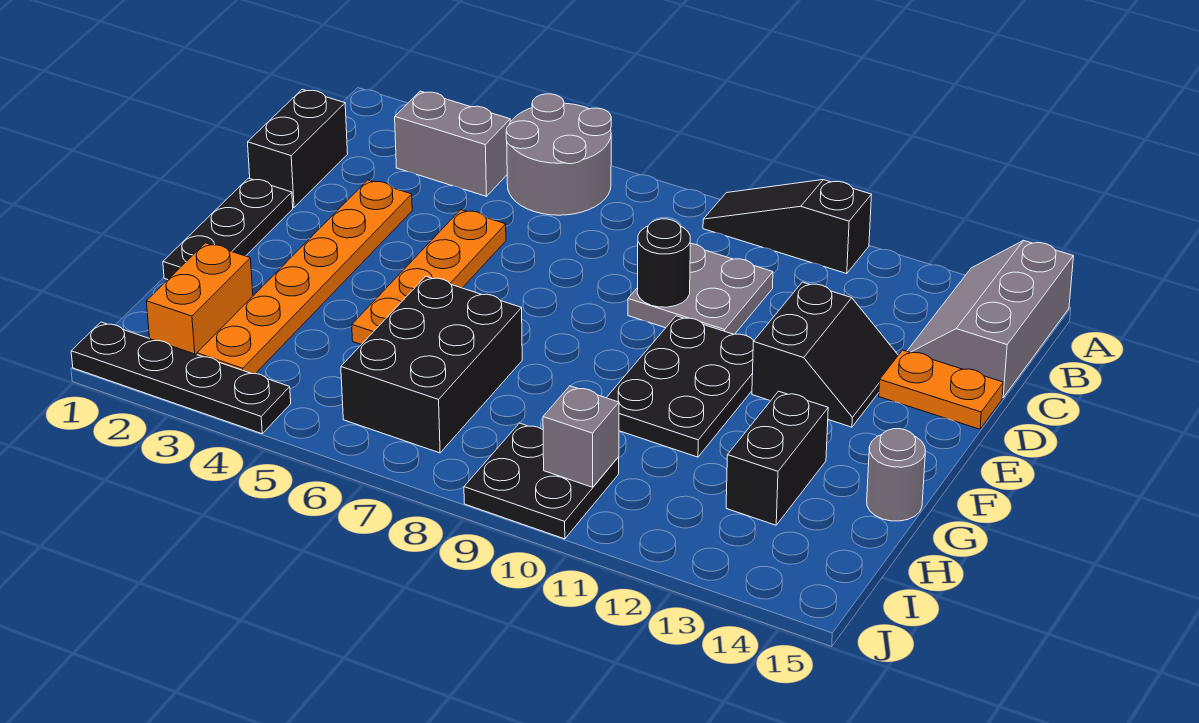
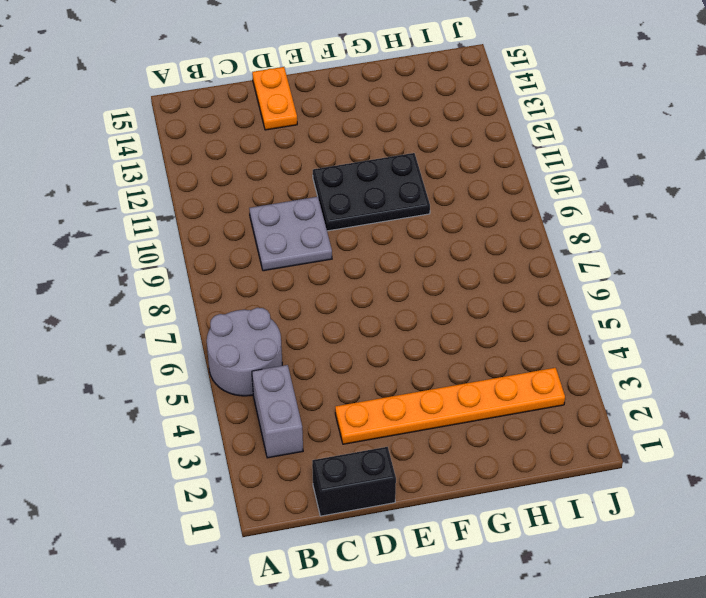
none -> black slope A9:A11 level 1 top 11
none -> grey slope A14:C15 level 1 top 15
none -> orange plate D5:G5 level 1

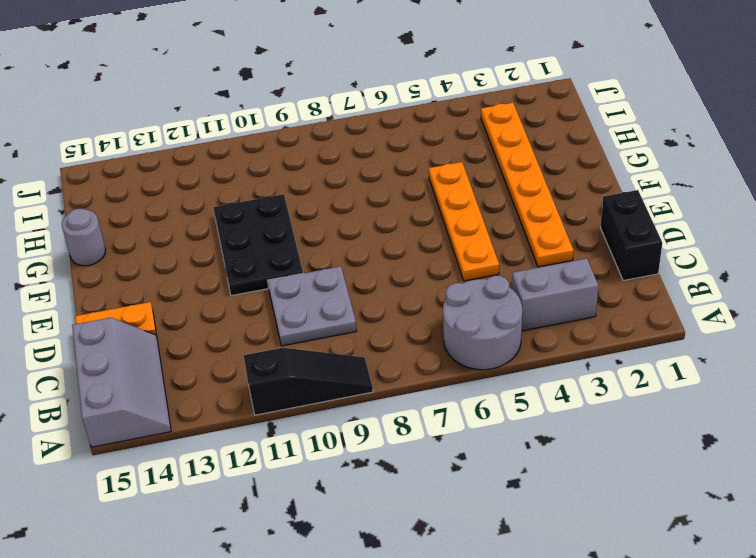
none -> black slope D12:E13 level 1 top 12
none -> black plate E1:G1 level 1
none -> black brick G6:I7 level 1

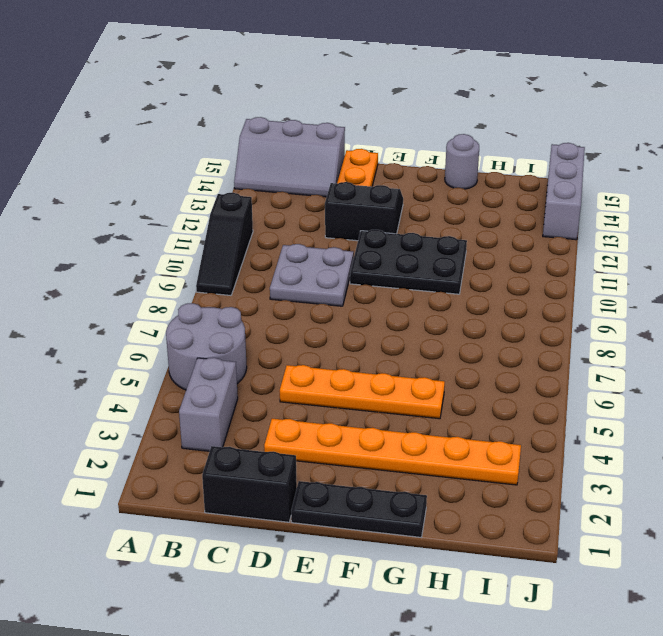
grey brick J13:J15 level 1 -> none
none -> black brick G6:I7 level 1
none -> black brick G13:H13 level 1
none -> orange brick H2:I2 level 1

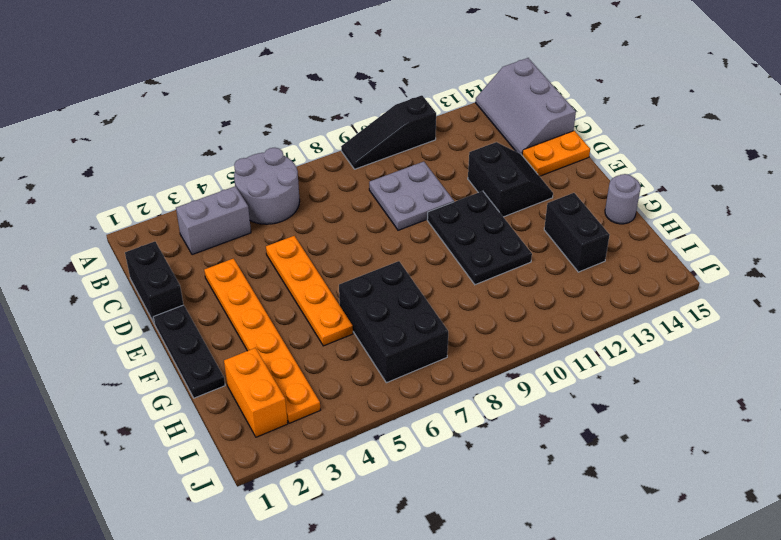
none -> black plate I9:J10 level 1
none -> black plate J1:J4 level 1
none -> black round brick D9 level 2

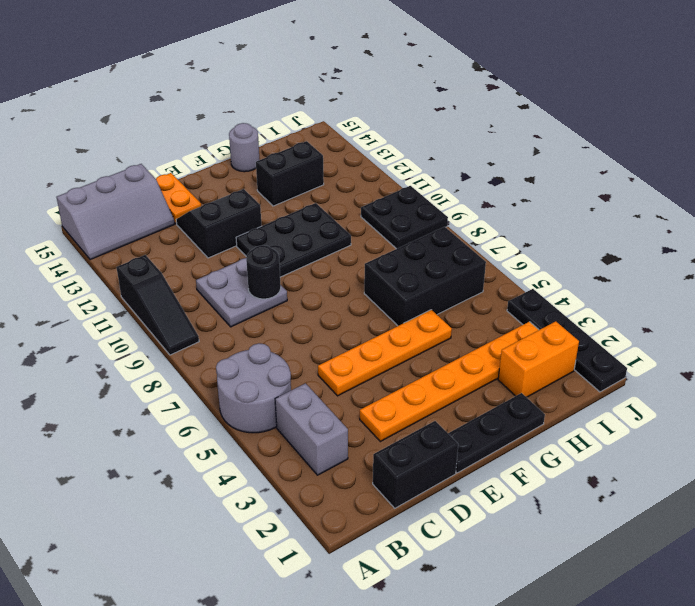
none -> grey brick I10 level 2

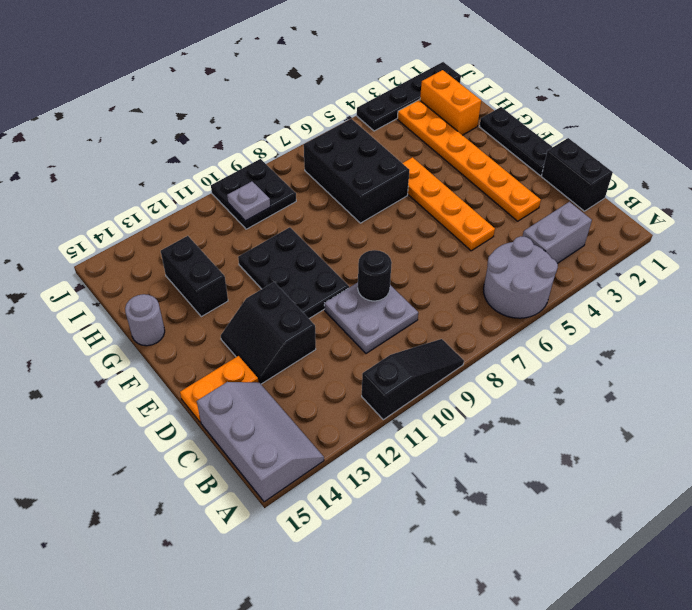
grey plate I10 level 2 -> grey brick I10 level 2

